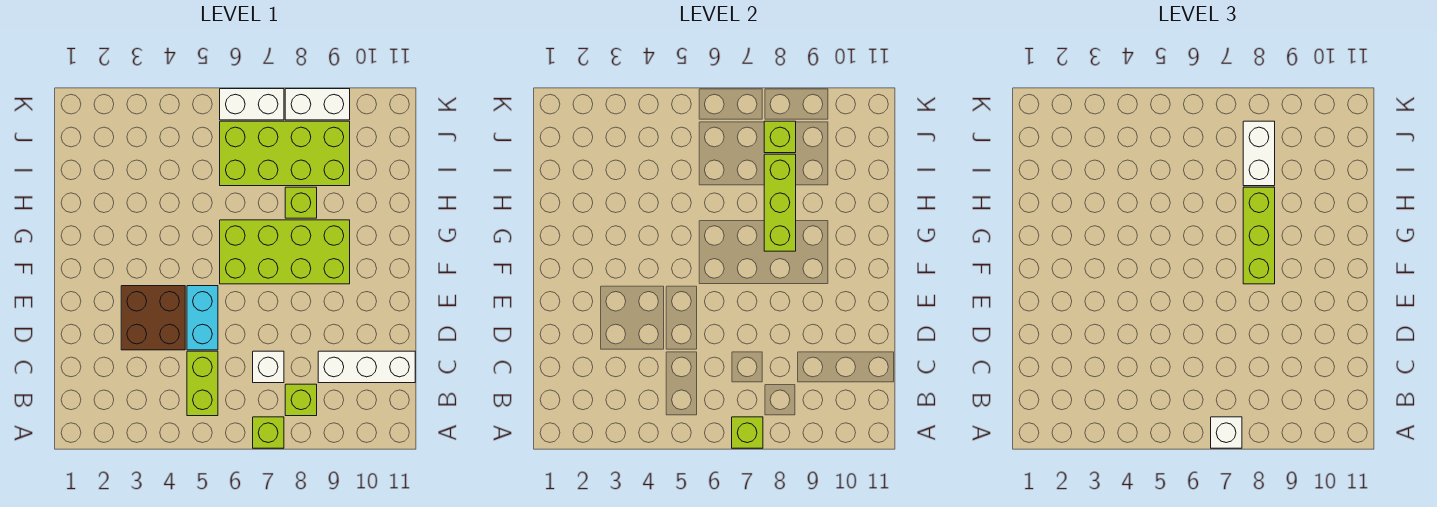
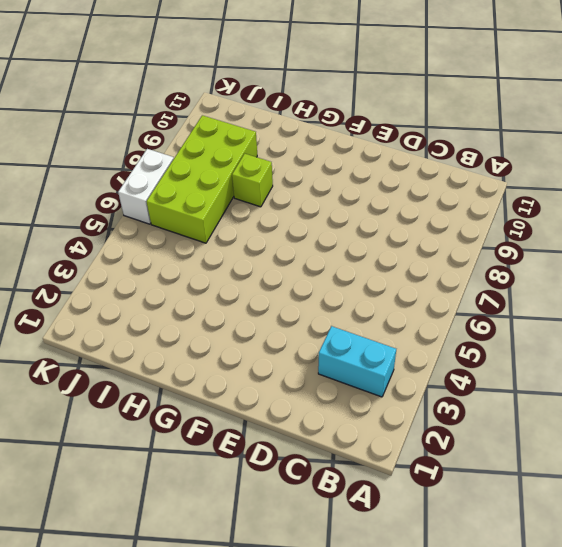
cyan brick B3:C3 level 1 -> cyan brick D5:E5 level 1
none -> lime brick A7 level 1
none -> lime brick B5:C5 level 1
none -> lime brick B8 level 1

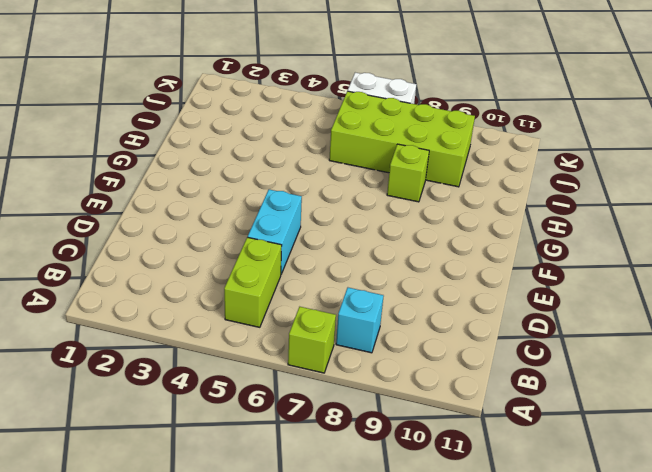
cyan brick B8 level 1 -> lime brick B8 level 1
none -> white brick C7 level 1
none -> white brick C9:C11 level 1
none -> brown brick D3:E4 level 1

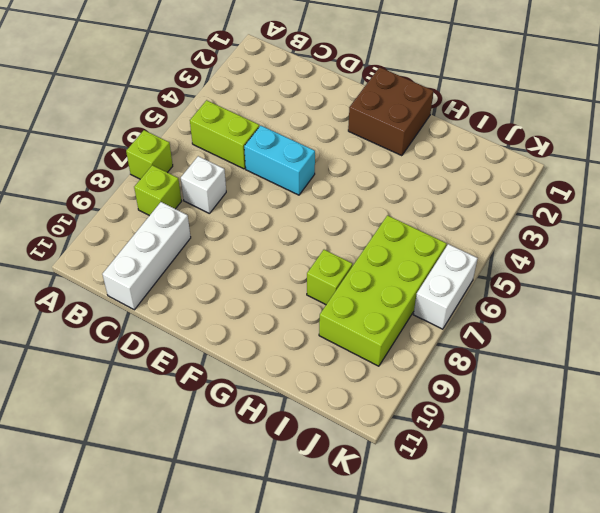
brown brick F1:G2 level 1 -> brown brick D3:E4 level 1
none -> lime brick F6:G9 level 1
none -> white brick K8:K9 level 1
none -> lime brick A7 level 2

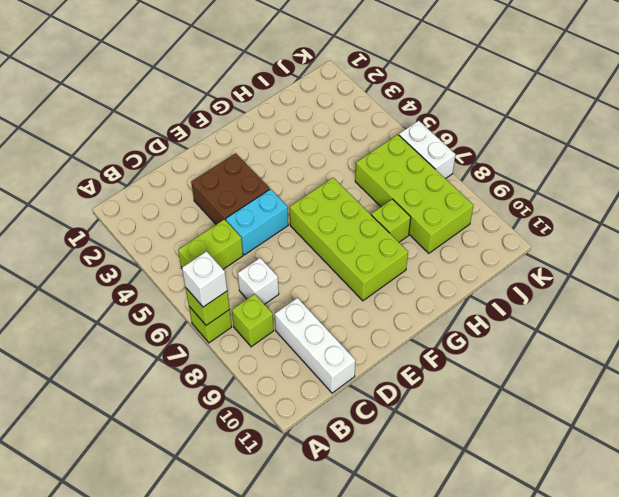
none -> white brick K8:K9 level 1
none -> lime brick G8:I8 level 2
none -> lime brick J8 level 2

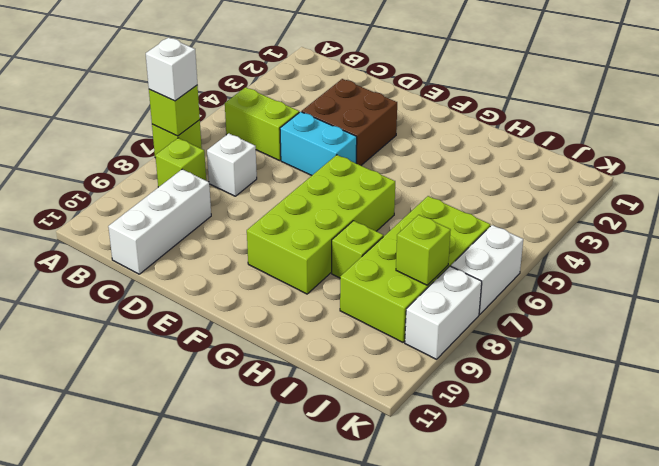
none -> lime brick G8:I8 level 2
none -> lime brick F8:H8 level 3
none -> white brick I8:J8 level 3

